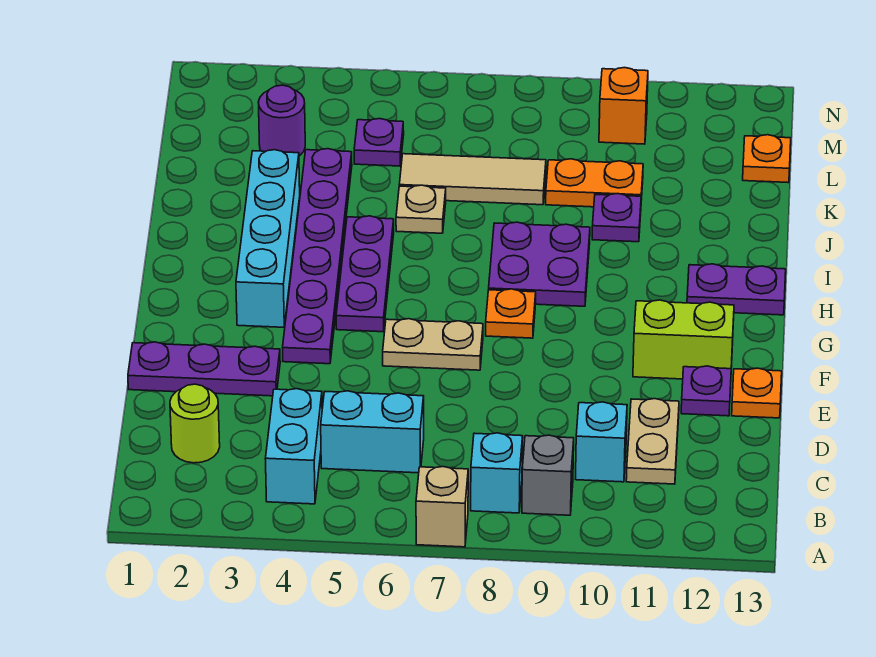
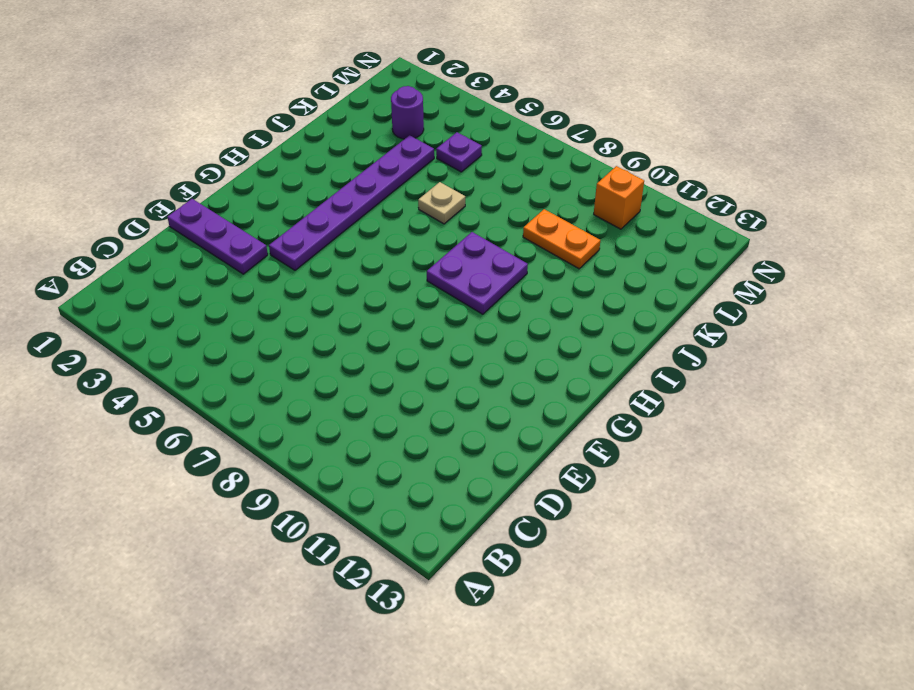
none -> tan brick A7 level 1
none -> cyan brick B4:C4 level 1
none -> cyan brick B8 level 1

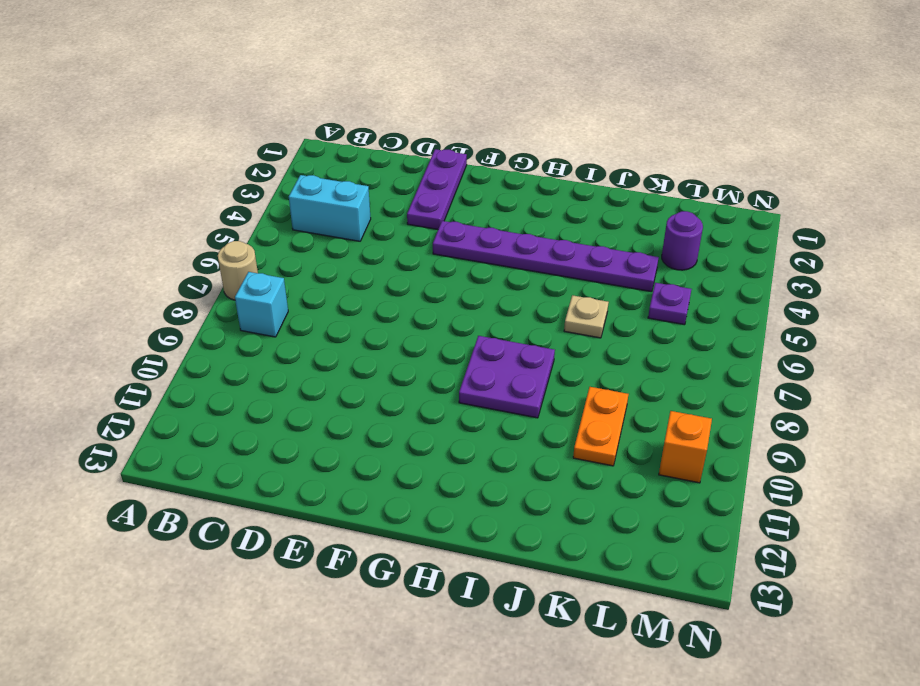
tan round brick A7 level 1 -> tan brick A7 level 1
none -> grey brick B9 level 1
none -> lime round brick C2 level 1
none -> cyan brick C5:C6 level 1

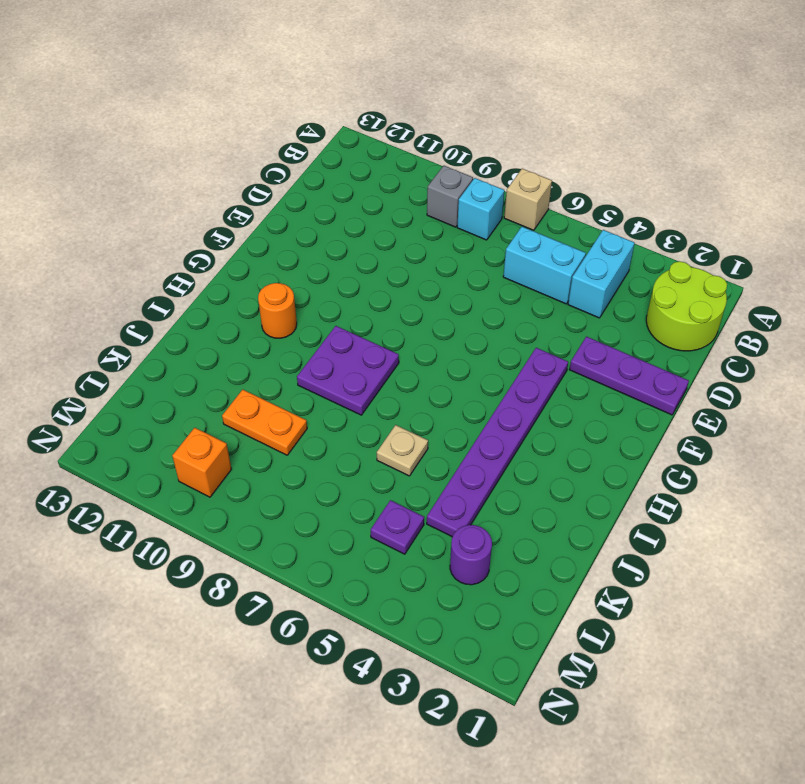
lime round brick B1:C2 level 1 -> lime round brick C2 level 1
orange round brick H11 level 1 -> none
none -> cyan brick C10 level 1
none -> tan plate C11:D11 level 1
none -> purple plate E12 level 1

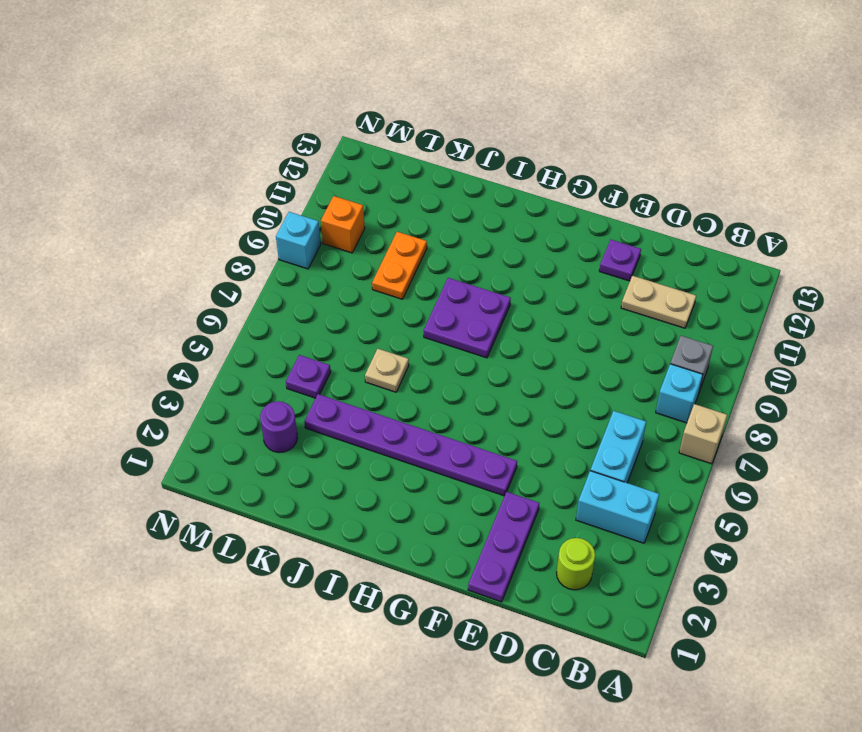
cyan brick N9 level 1 -> cyan brick C10 level 1
none -> orange plate E13 level 1
none -> tan plate F6:F7 level 1
none -> lime brick F11:F12 level 1

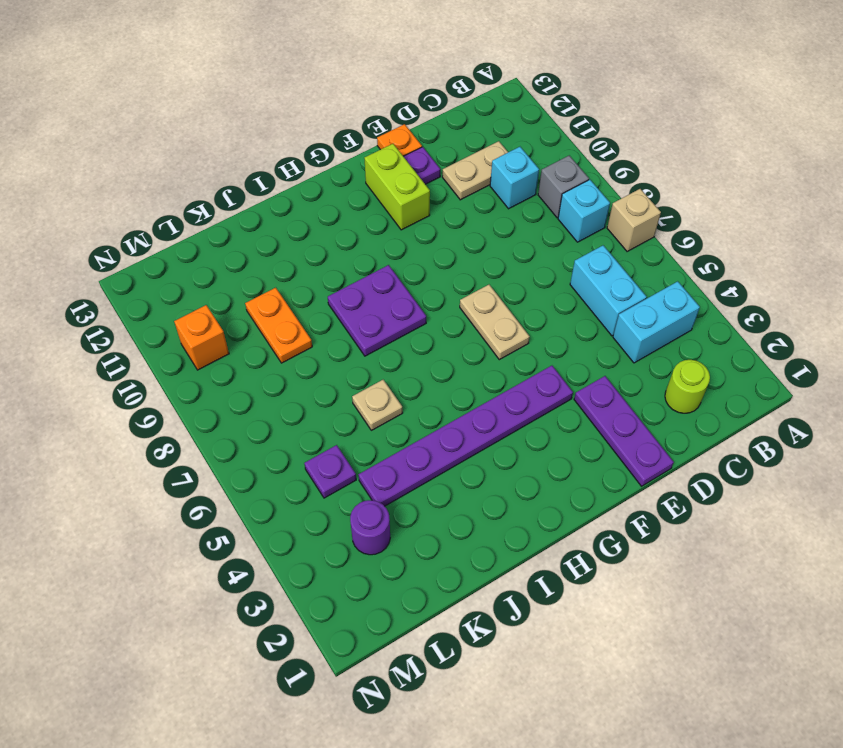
none -> cyan brick G3:J3 level 1
none -> purple plate G5:I5 level 1
none -> orange plate G8 level 1

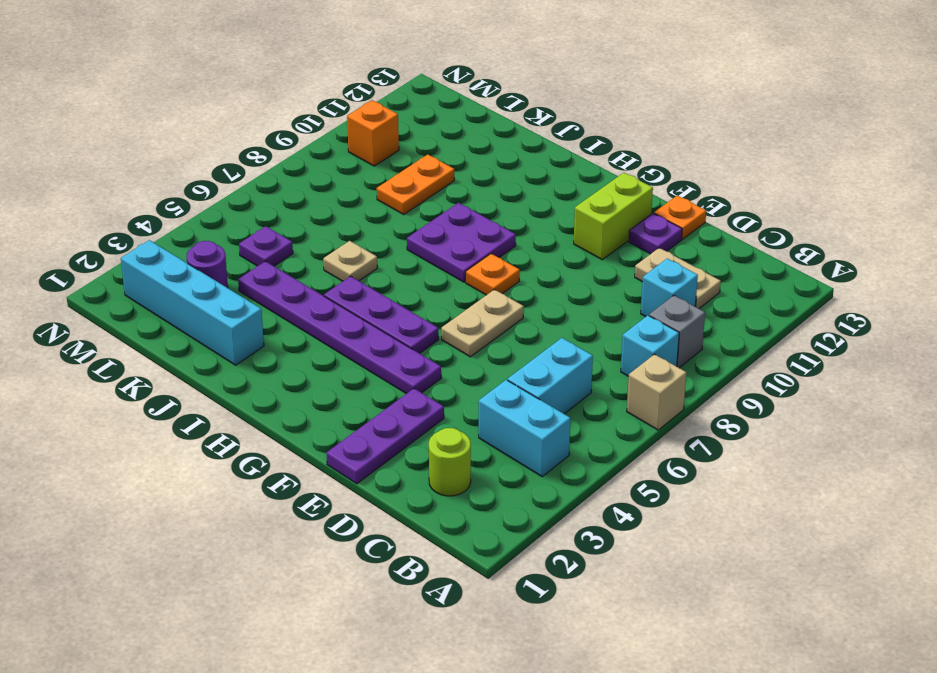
cyan brick J2:M2 level 1 -> cyan brick G3:J3 level 1
none -> purple plate H12:H13 level 1
none -> purple plate J10 level 1
none -> tan tile K6:K8 level 1

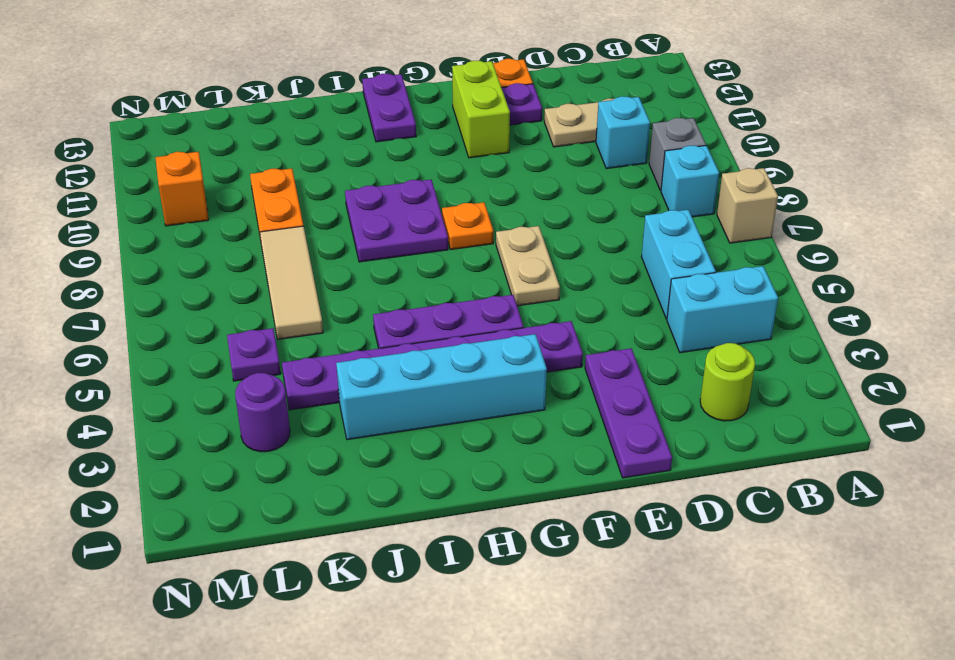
none -> tan plate J6 level 1
none -> purple plate J10 level 1
none -> orange plate L13 level 1

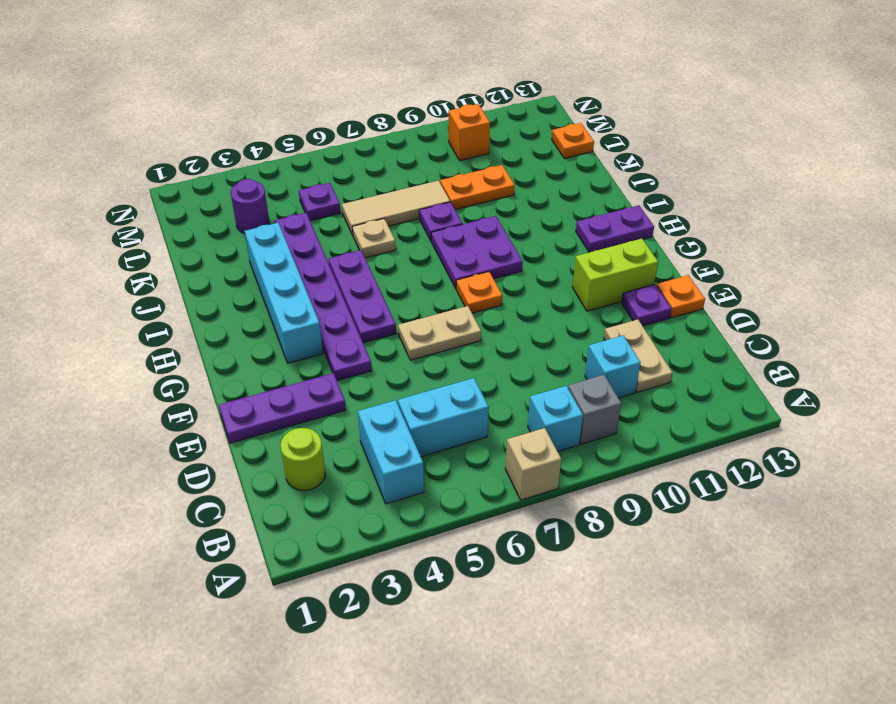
purple plate J8 level 1 -> purple plate J10 level 1

